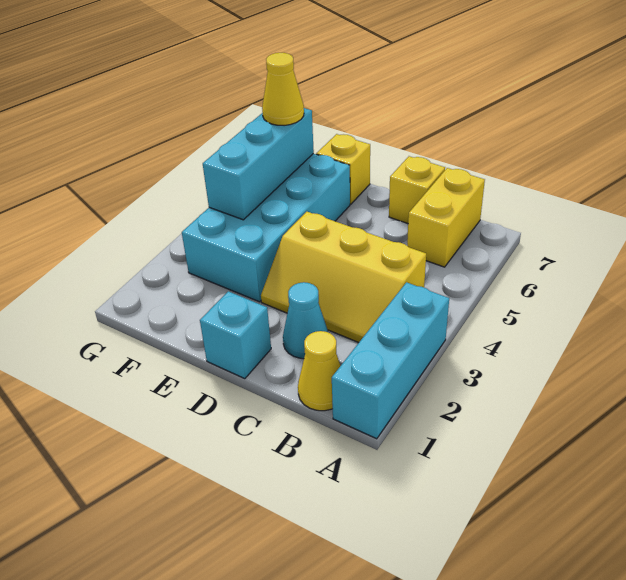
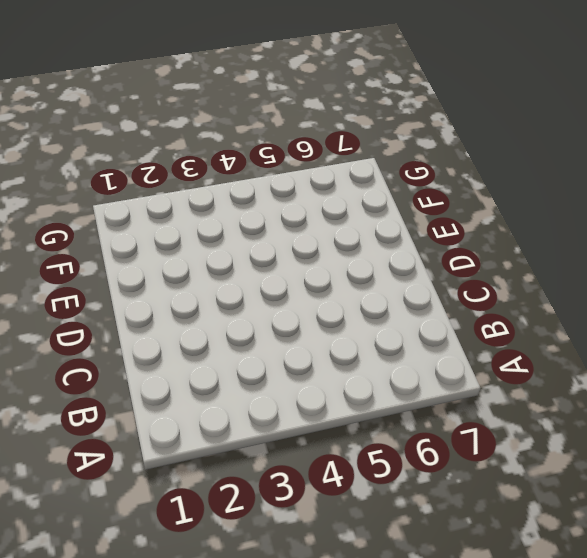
none -> cyan brick A1:A3 level 1
none -> yellow cone B1 level 1

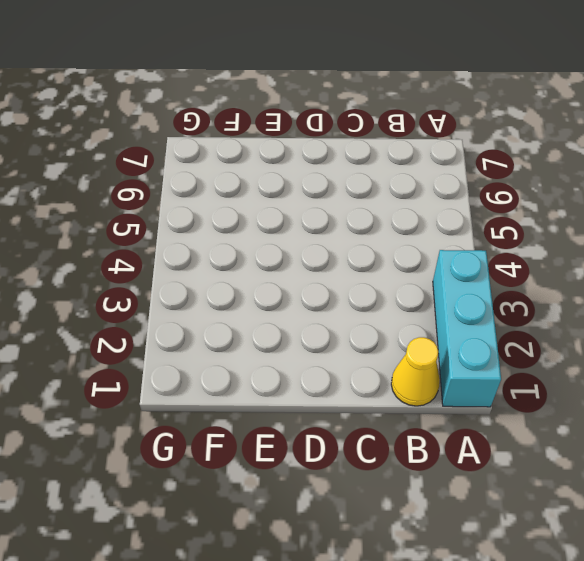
none -> yellow slope B3:D4 level 1 top 4
none -> yellow brick B6:B7 level 1

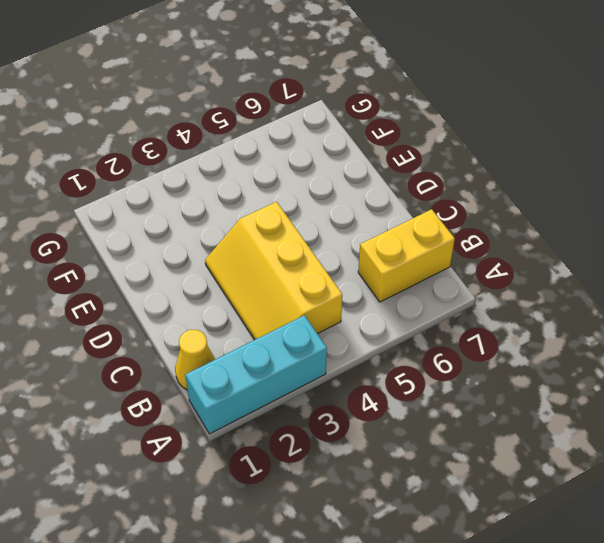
none -> cyan cone C2 level 1
none -> yellow brick C7 level 1

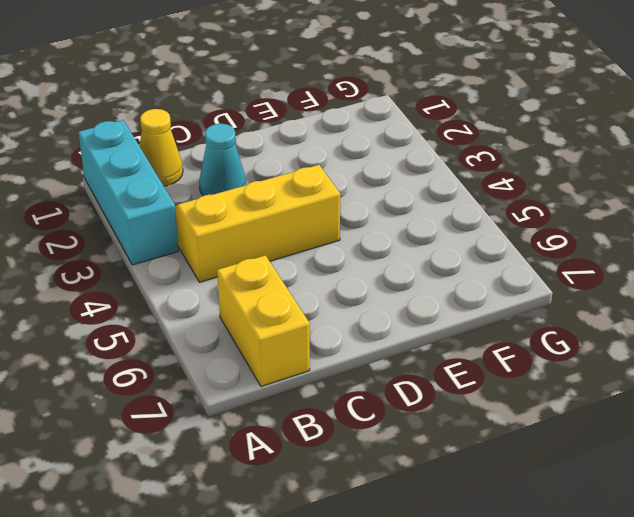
none -> yellow brick C7 level 1
none -> cyan brick D1 level 1

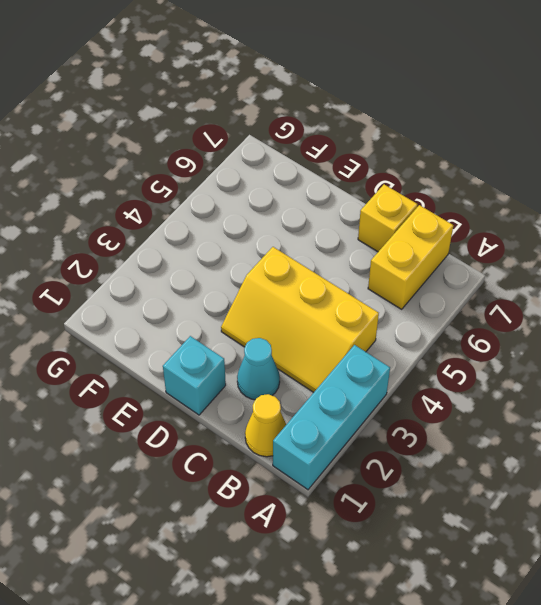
none -> cyan brick E3:F6 level 1
none -> yellow brick E7 level 1

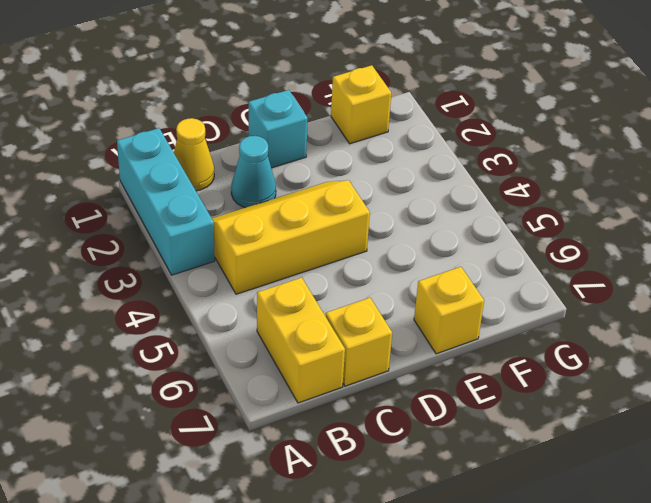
yellow brick F1 level 1 -> none
none -> cyan brick E3:F6 level 1
none -> cyan brick F4:F6 level 2

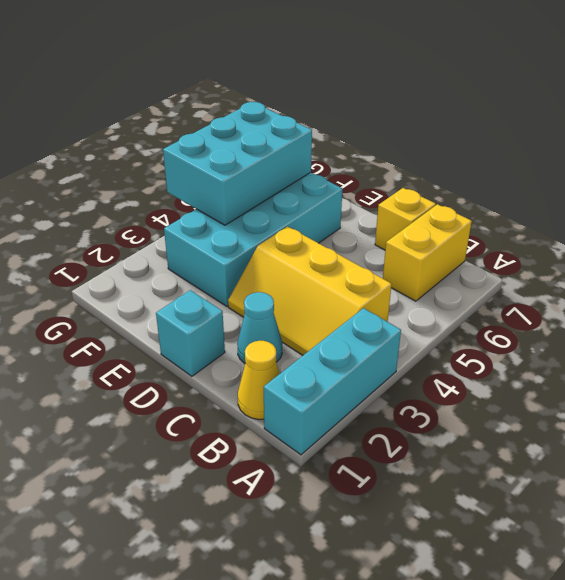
cyan brick F4:G6 level 2 -> cyan brick F4:F6 level 2
none -> yellow brick E7 level 1
none -> yellow cone F6 level 3

